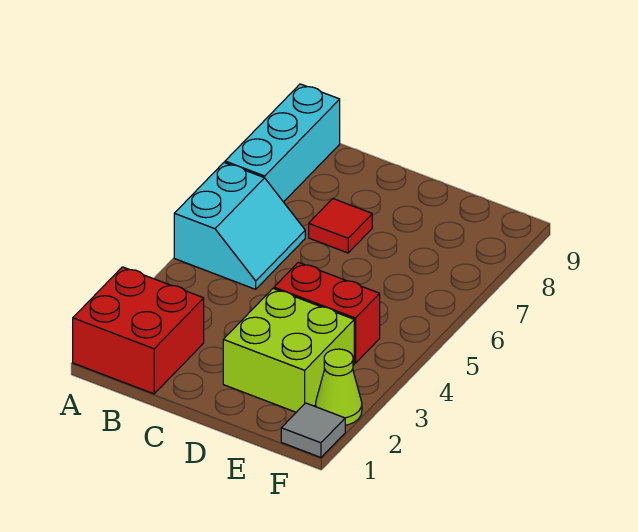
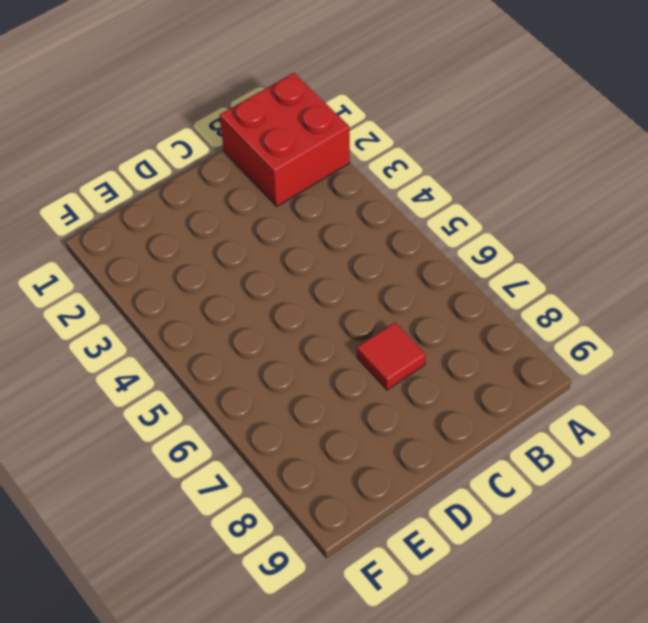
none -> cyan slope A5:B6 level 1 top A
none -> cyan brick A7:A9 level 1

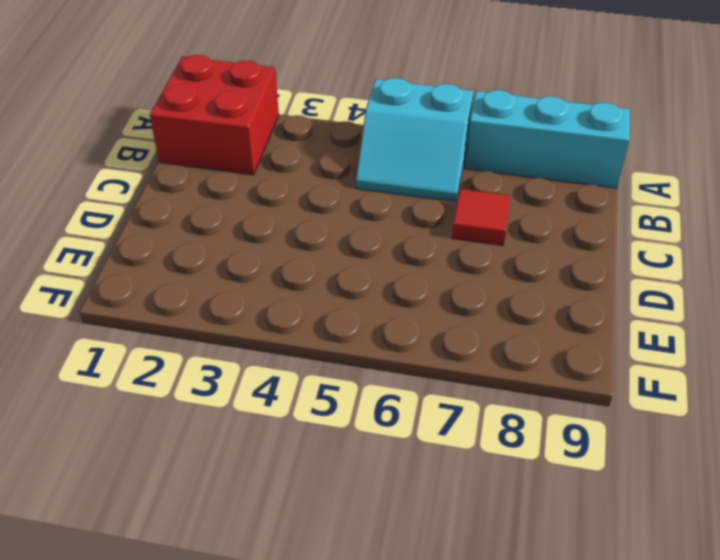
none -> lime brick D2:E3 level 1
none -> red brick D4:E4 level 1

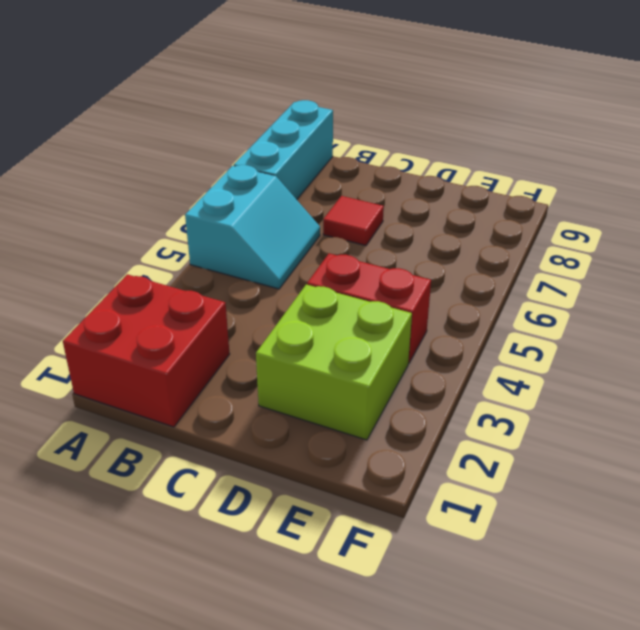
none -> grey tile F1 level 1
none -> lime cone F2 level 1

